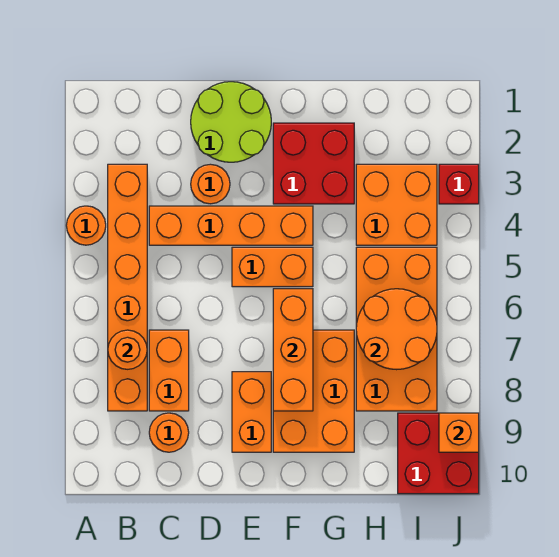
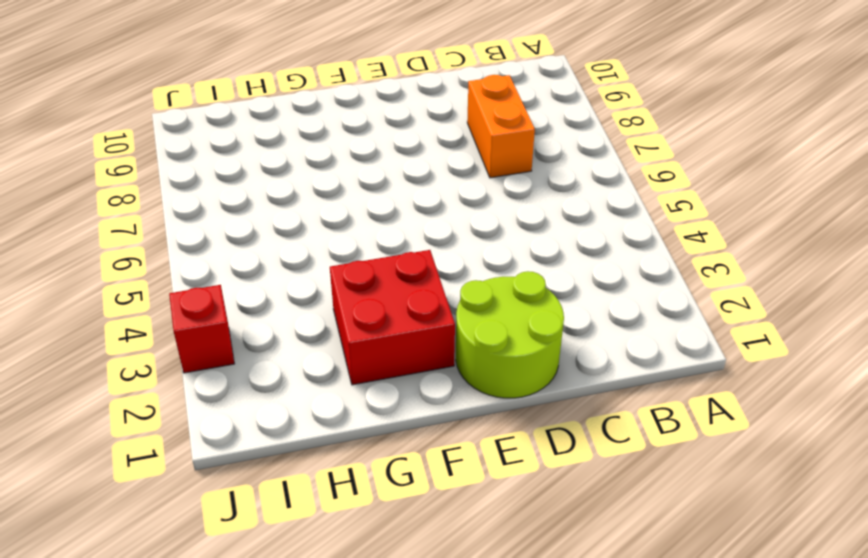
none -> orange round brick A4 level 1
none -> orange brick B3:B8 level 1
none -> orange brick C4:F4 level 1

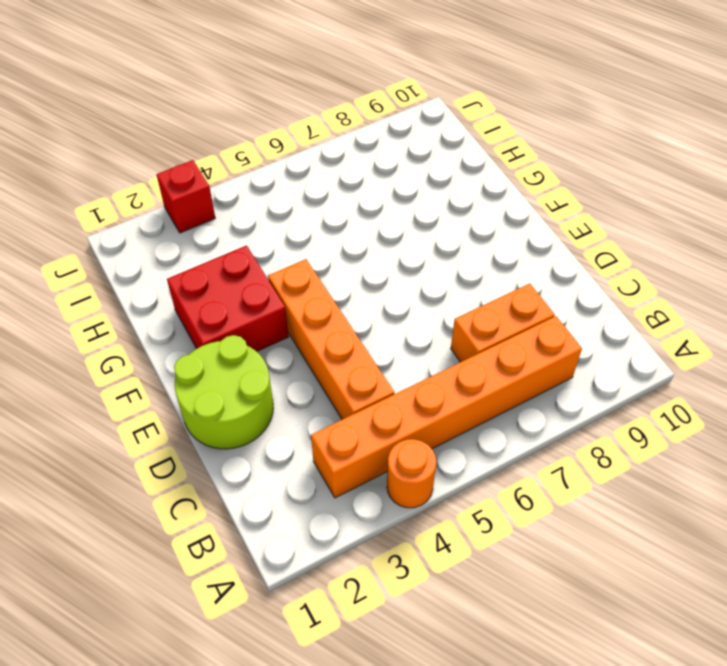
none -> orange round brick C9 level 1
none -> orange round brick D3 level 1
none -> orange brick E5:F5 level 1

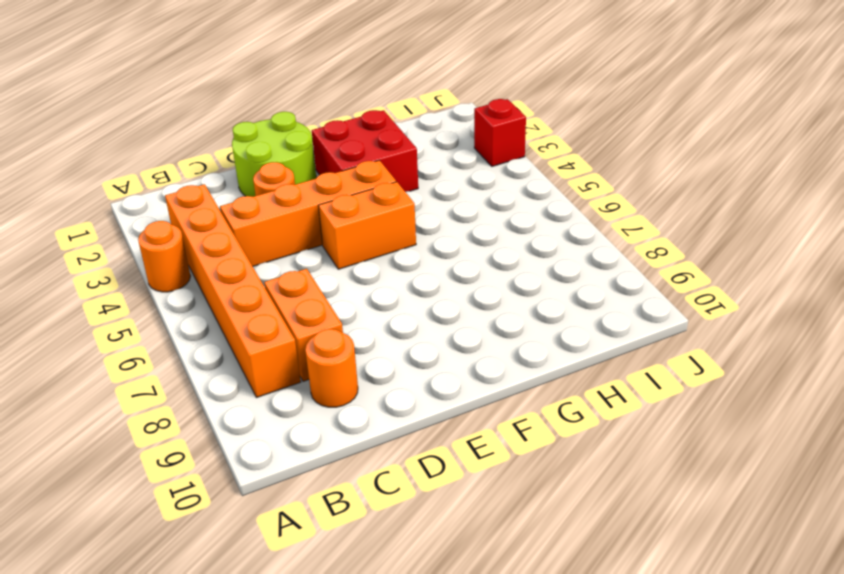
none -> orange brick E8:E9 level 1
none -> orange brick F7:G9 level 1
none -> orange brick H3:I4 level 1

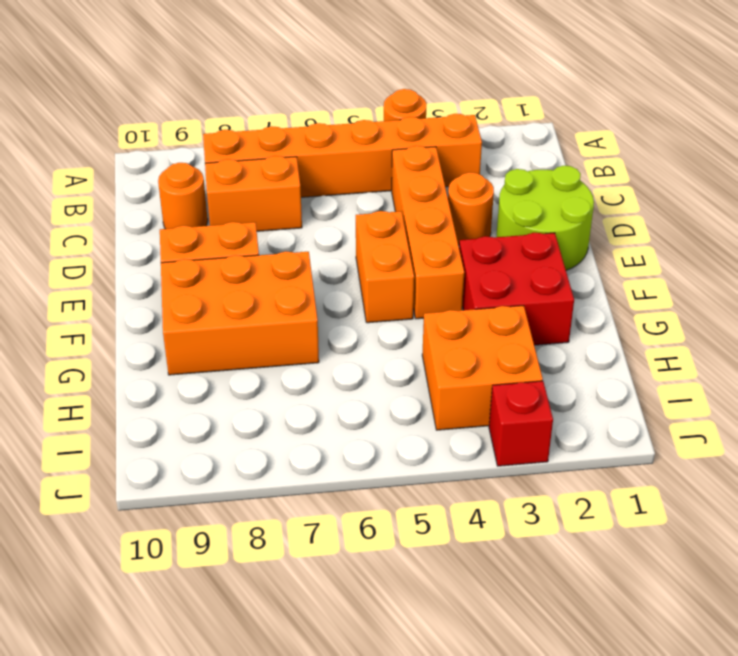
none -> orange brick H5:I8 level 1
none -> red brick I9:J10 level 1
none -> orange round brick B7 level 2

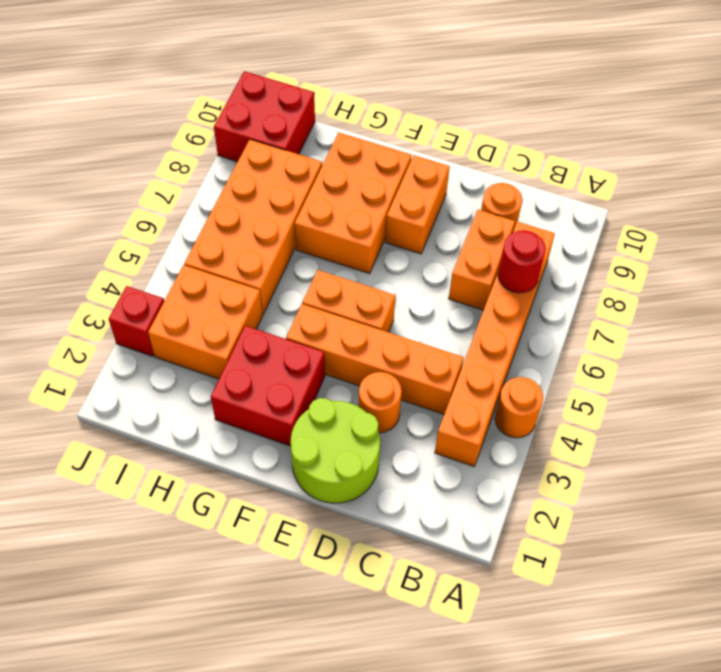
red round brick B7 level 2 -> orange round brick B7 level 2
none -> orange brick F6:F8 level 2
none -> orange round brick H6:I7 level 2
none -> orange brick J9 level 2

